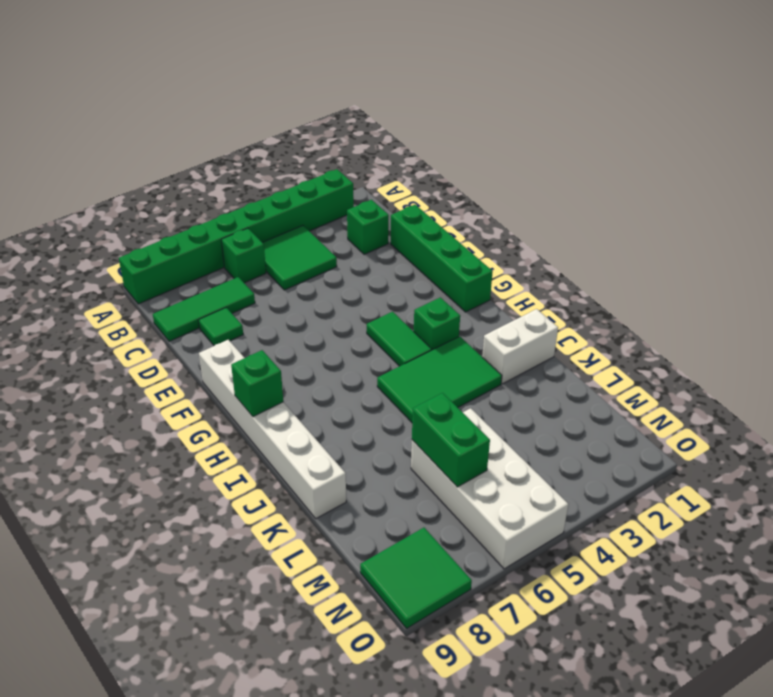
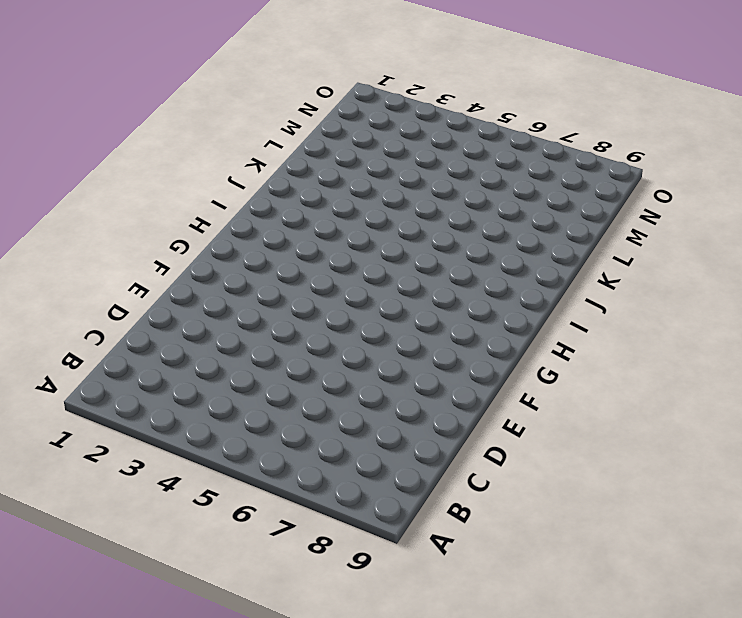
none -> green brick A2:A9 level 1
none -> green tile B4:C5 level 1
none -> green brick B6 level 1

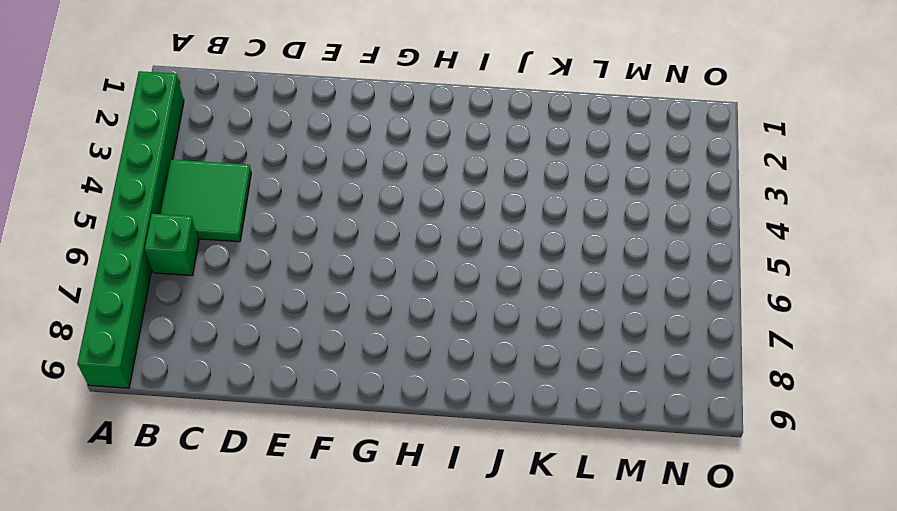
none -> green brick C2 level 1
none -> green tile C7:C9 level 1
none -> green brick D1:G1 level 1

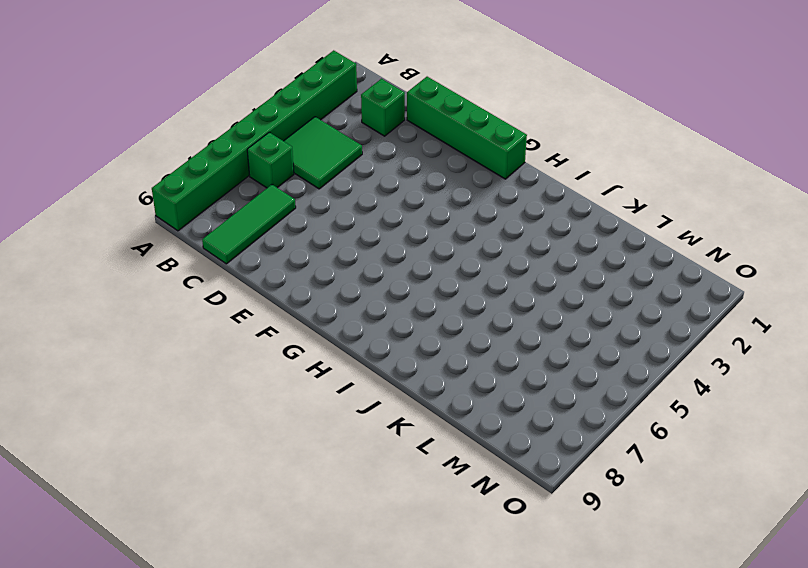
none -> green tile D8 level 1
none -> white brick F9:K9 level 1
none -> green tile G4:H4 level 1

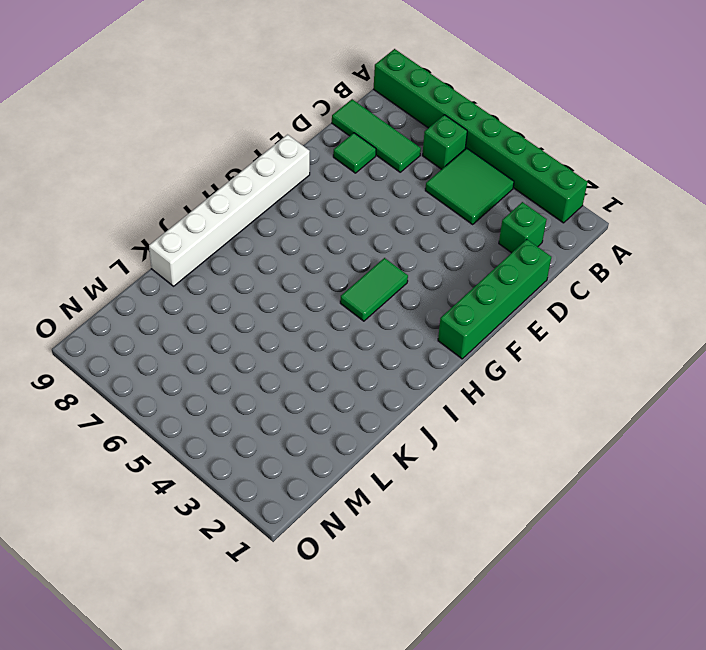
none -> green brick H3 level 1
none -> green tile I3:J5 level 1
none -> white brick J1:J2 level 1

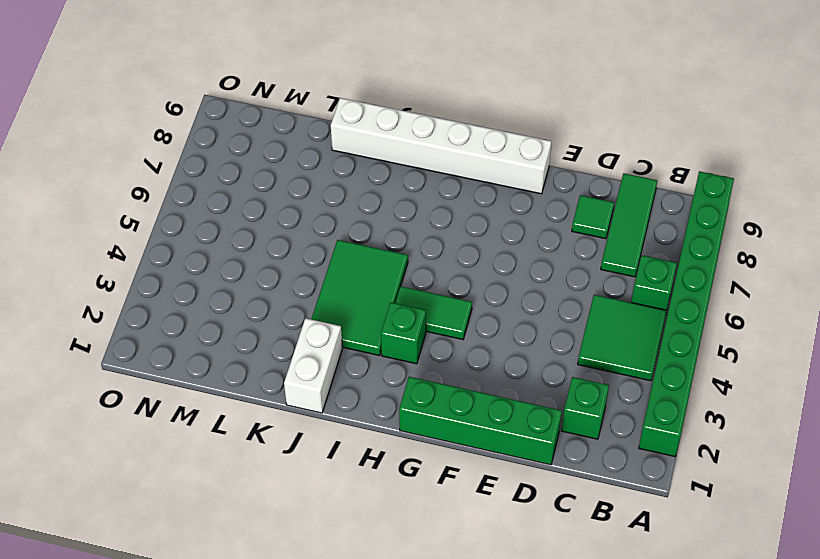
none -> white brick L5:O6 level 1
none -> green tile N8:O9 level 1
none -> green brick H9 level 2

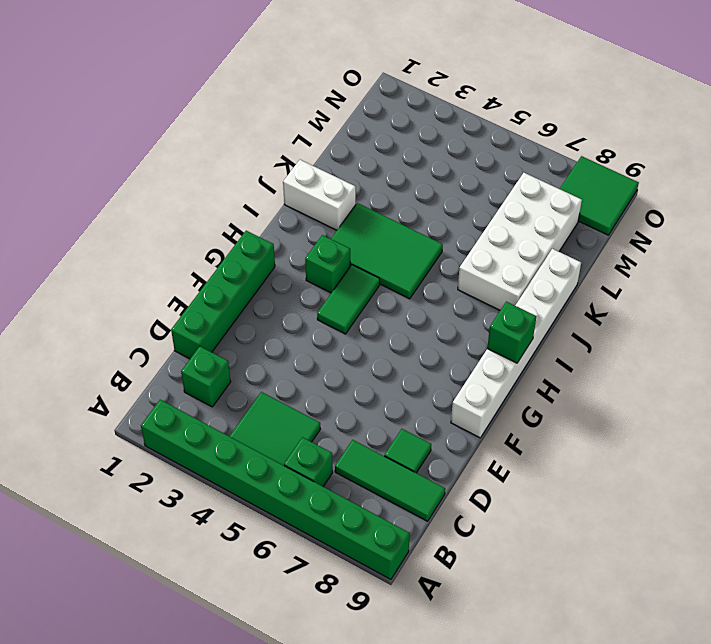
white brick J7:M8 level 1 -> white brick L5:O6 level 1
none -> green brick L6:M6 level 2

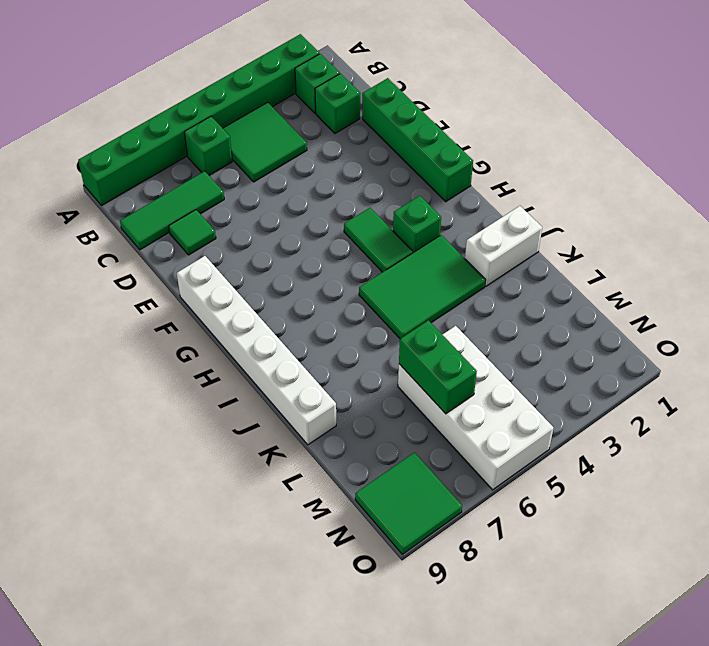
green brick B2 level 1 -> green brick H9 level 2

